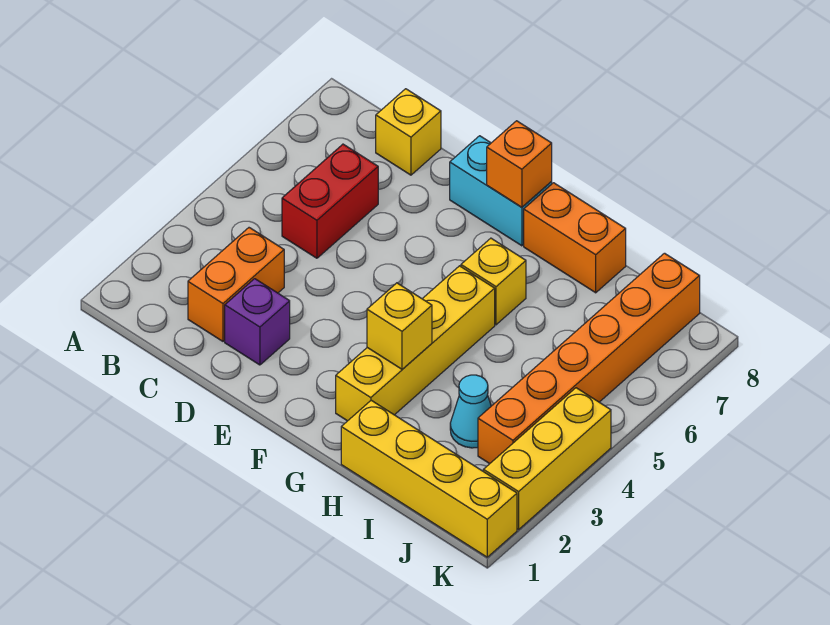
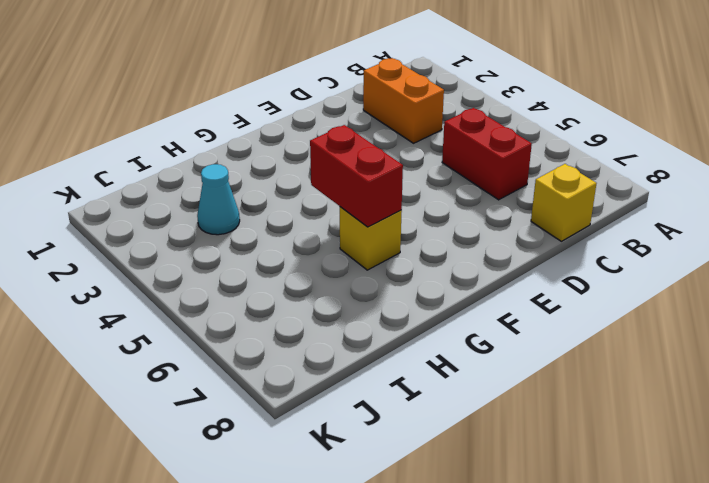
red brick G5:G6 level 2 -> none
none -> purple brick D2 level 1
none -> cyan brick E8:F8 level 1
none -> yellow brick G2:G5 level 1

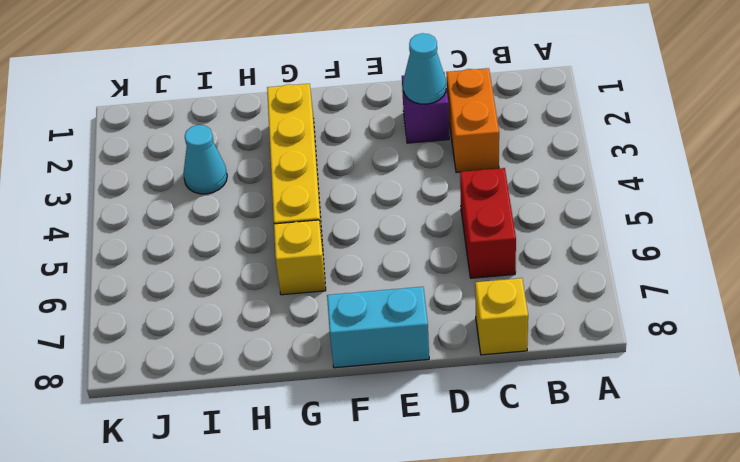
cyan cone D2 level 2 -> none
none -> orange brick G8:H8 level 1
none -> yellow brick H1:K1 level 1
none -> orange brick J3:J8 level 1

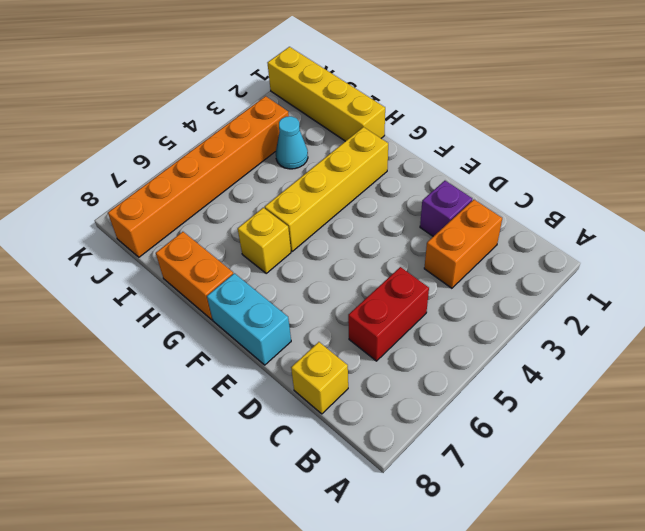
none -> yellow brick K2:K4 level 1
none -> orange brick F8 level 2
none -> yellow brick G3 level 2

